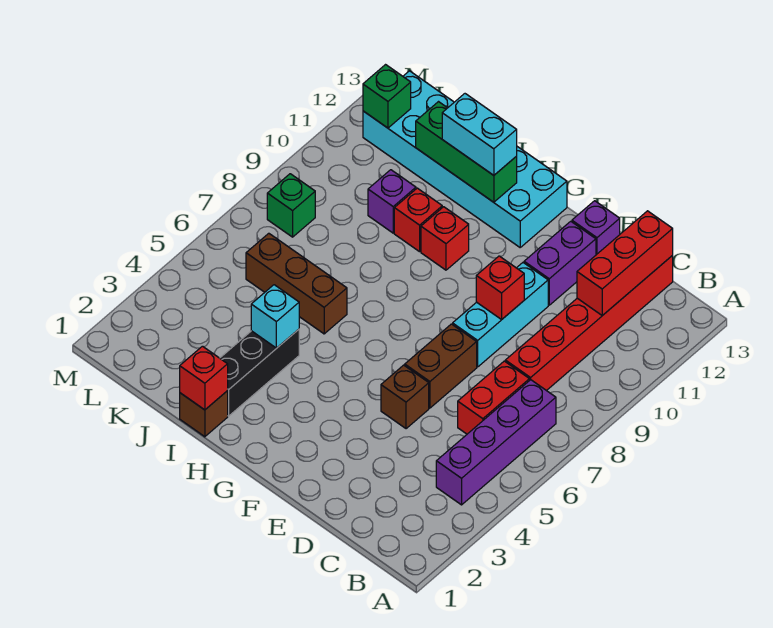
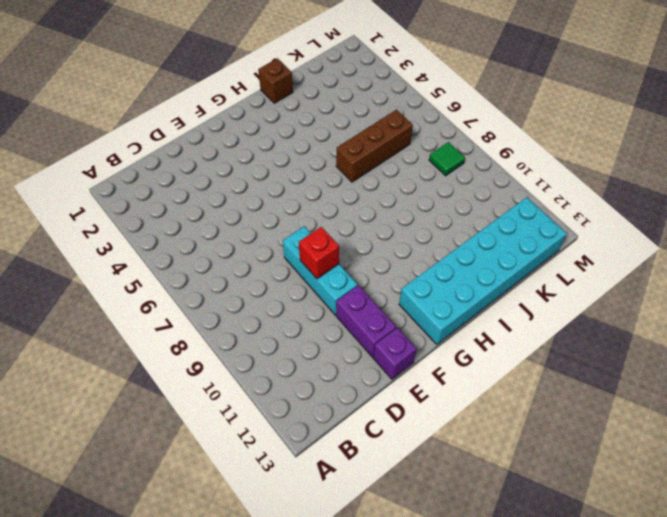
green tile L8 level 1 -> green brick L8 level 1
none -> purple brick B4:B7 level 1
none -> red brick C6:C7 level 1
none -> red brick C8:C13 level 1

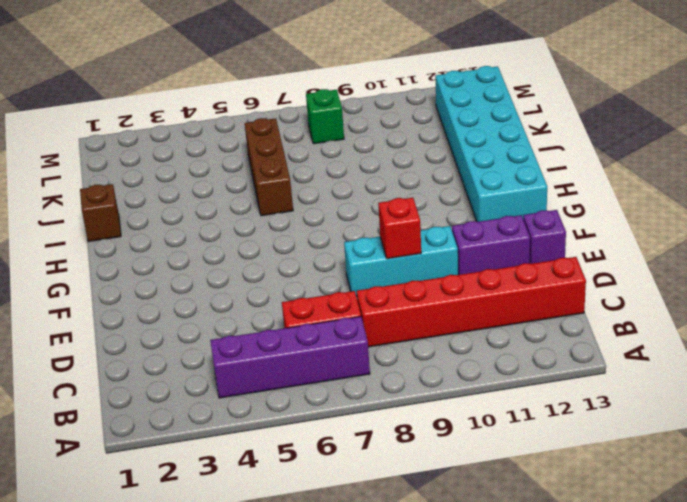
none -> brown brick E5 level 1
none -> brown brick E6:E7 level 1
none -> red brick H10 level 1

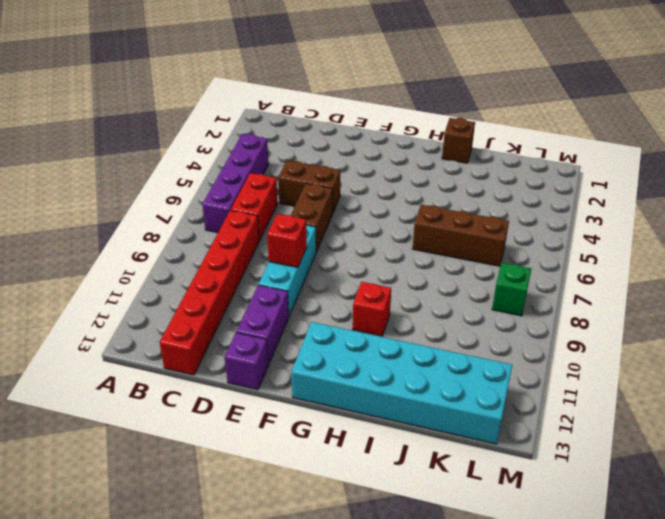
brown brick D5:E5 level 1 -> brown brick E5 level 1
none -> black brick I2:I4 level 1
none -> red brick I10 level 1
none -> purple brick J10 level 1

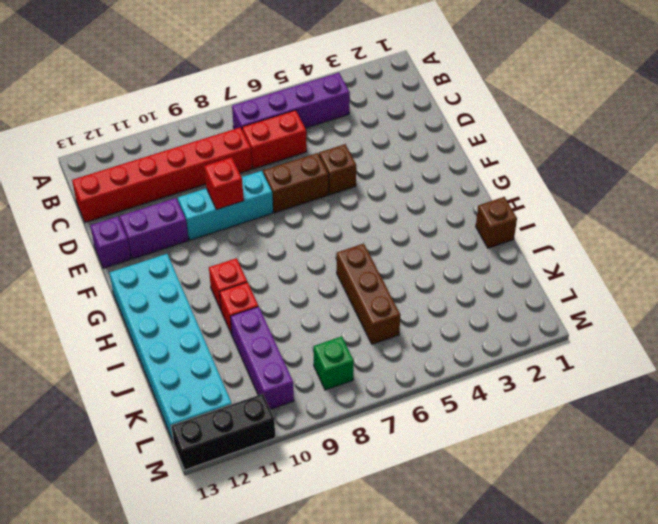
purple brick J10:L10 level 1 -> purple brick J10 level 1
black brick M11:M13 level 1 -> black brick I2:I4 level 1
none -> red brick C11:C13 level 2
none -> green brick H12:J12 level 2
none -> red brick I1 level 2

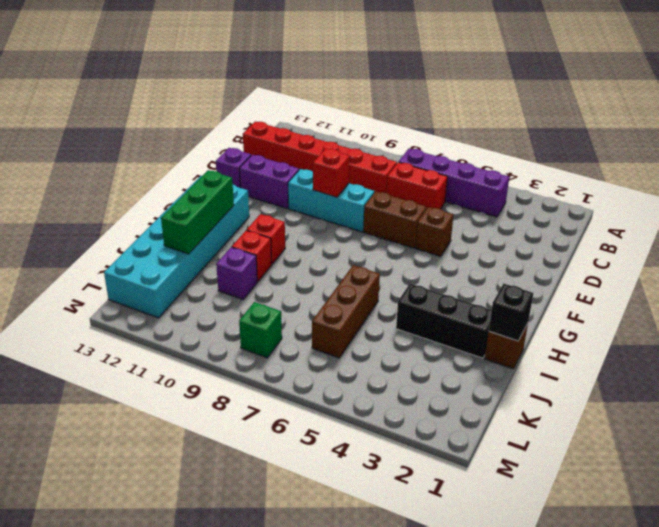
black brick I1 level 2 -> red brick I1 level 2
none -> red brick C11:C13 level 2
none -> cyan brick I4 level 2
none -> green brick L12 level 2

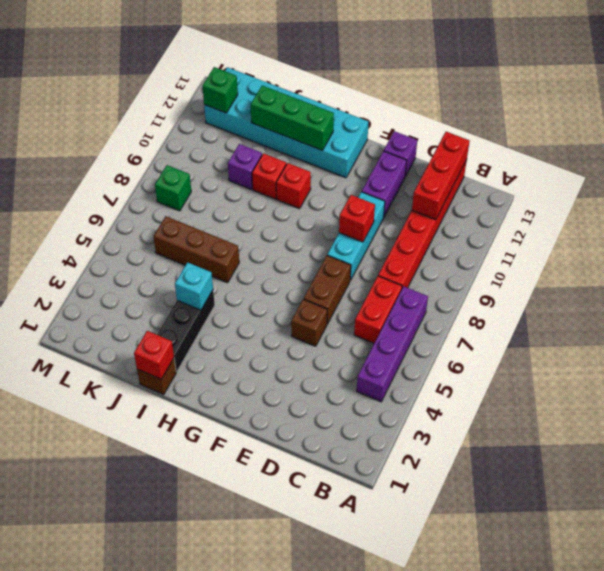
none -> cyan brick H12:I12 level 3

